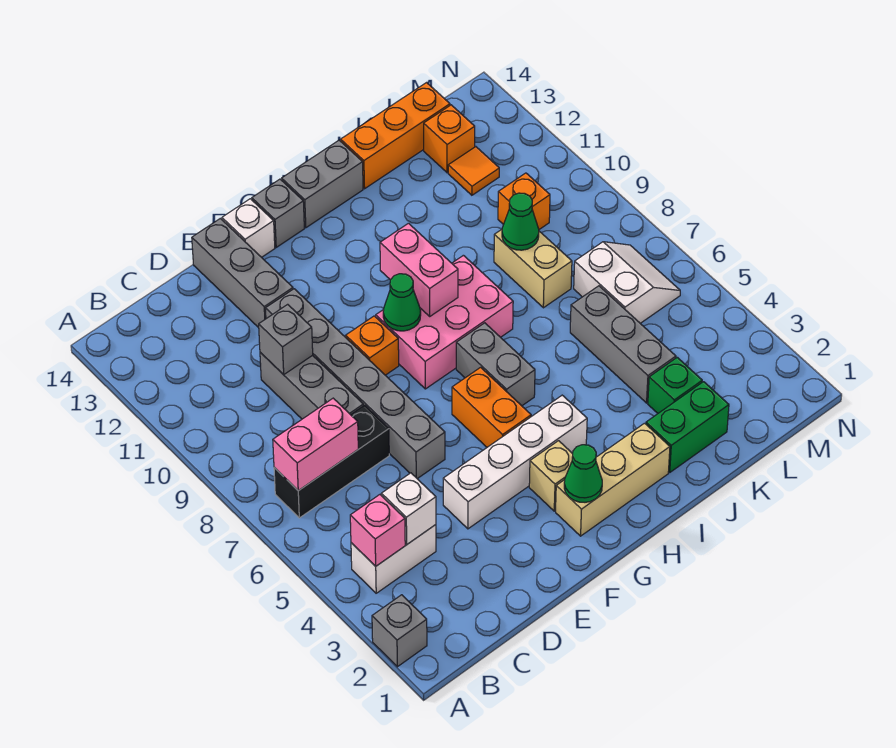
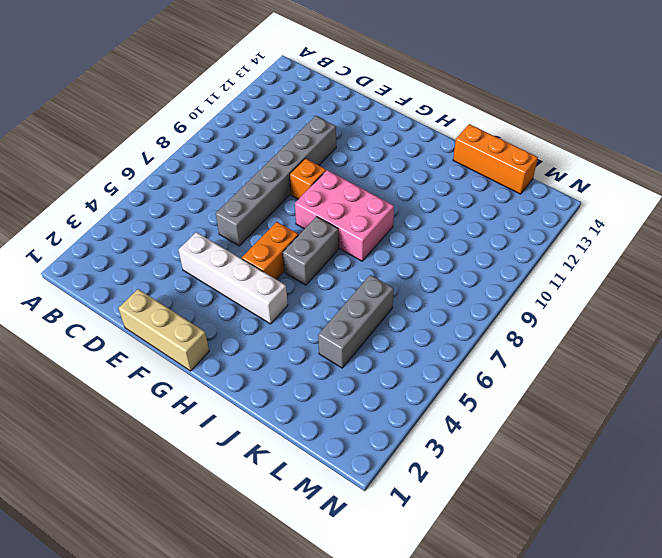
tan brick E1:G1 level 1 -> tan brick G2:I2 level 1
none -> grey brick A2 level 1
none -> white brick B4:C4 level 1
none -> black brick B7:D7 level 1
none -> grey brick D8:D10 level 1

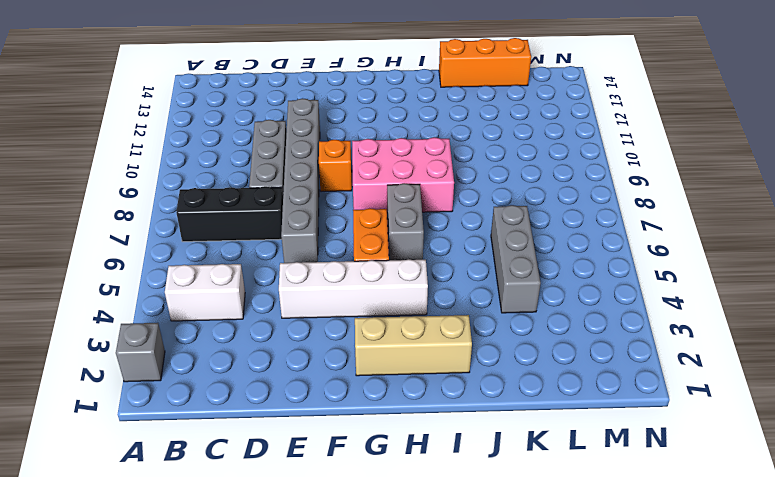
none -> grey brick E12:E14 level 1
none -> white brick F14 level 1
none -> tan brick G3 level 1
none -> grey brick G14 level 1

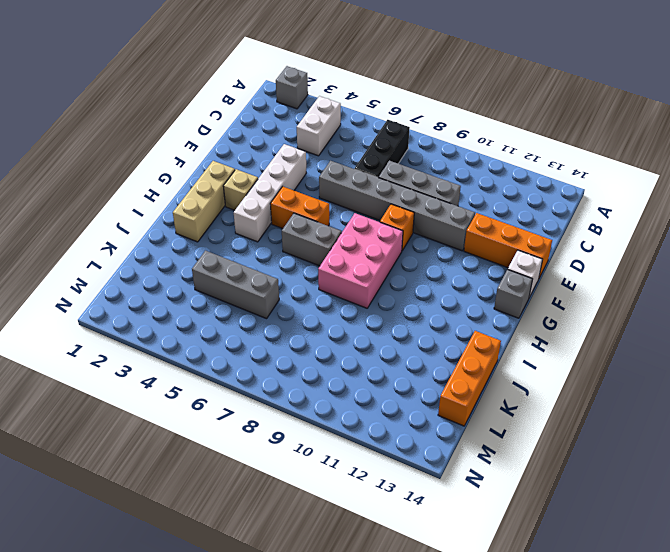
orange brick E12:E14 level 1 -> grey brick E12:E14 level 1
none -> grey brick H14:I14 level 1
none -> green brick J2:K2 level 1
none -> green brick K3 level 1
none -> tan brick K8:K9 level 1

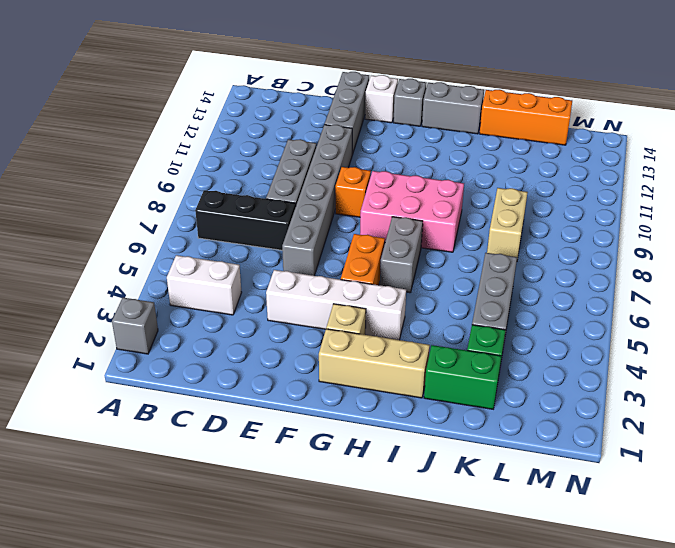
none -> white slope L6:M7 level 1 top L
none -> orange brick L10 level 1
none -> orange tile L12 level 1
none -> orange brick L13 level 1

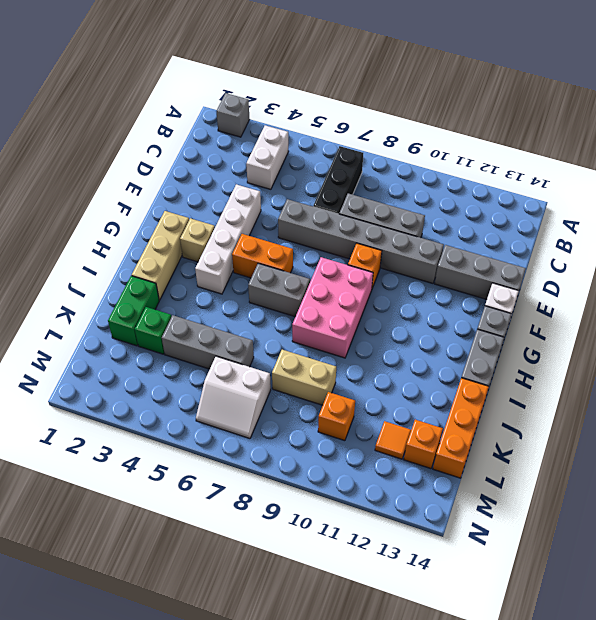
none -> pink brick B4 level 2
none -> pink brick B7:C7 level 2
none -> white brick C4 level 2
none -> grey brick D10 level 2

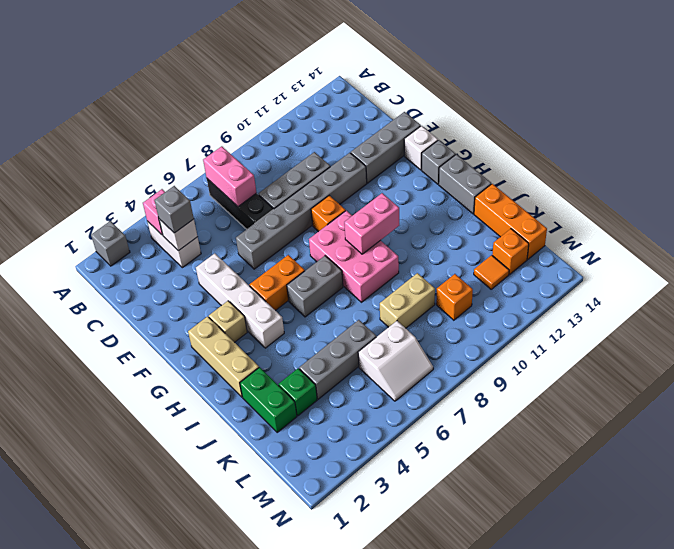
grey brick C4 level 3 -> grey brick D10 level 2
none -> green cone G2 level 2
none -> green cone G9 level 2
none -> green cone K9 level 2

